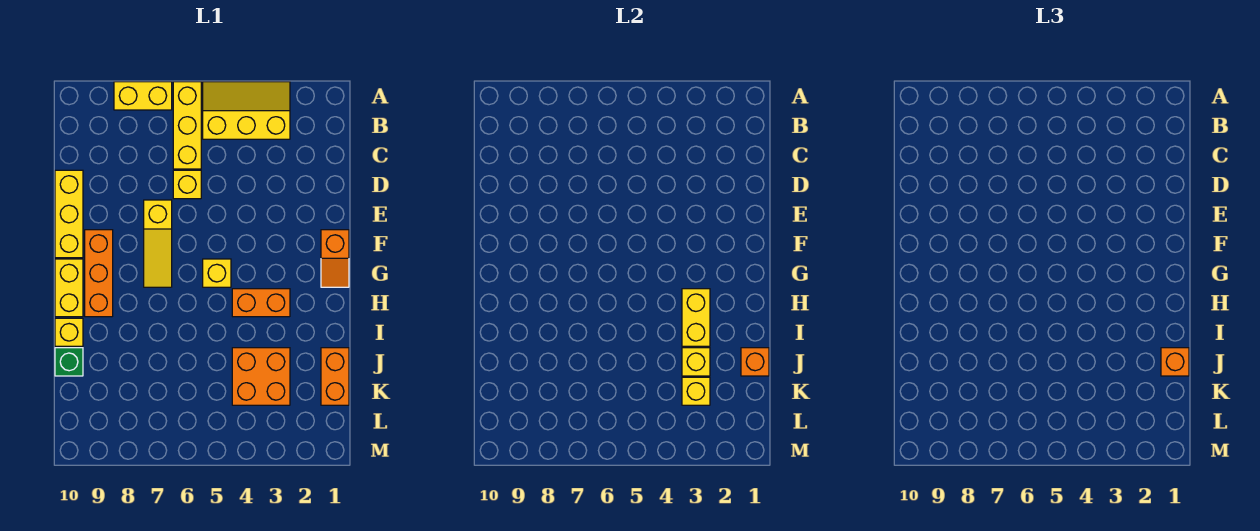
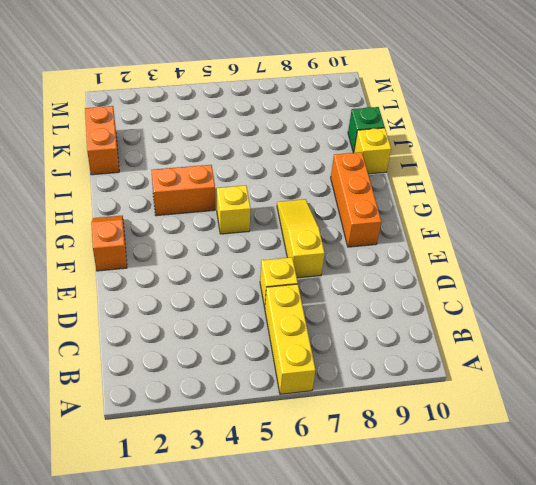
none -> yellow slope A3:B5 level 1 top B
none -> yellow brick A7:A8 level 1
none -> yellow brick D10:F10 level 1

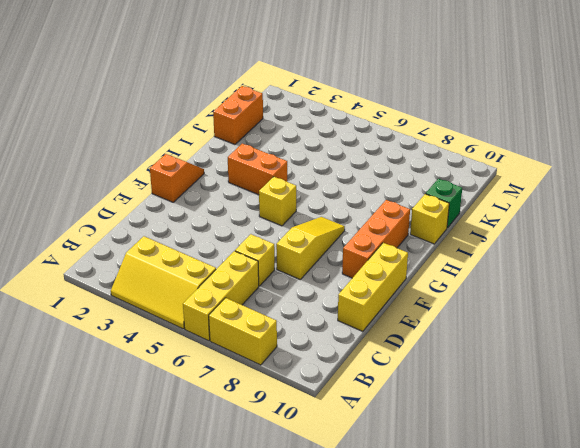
none -> yellow brick G10:H10 level 1
none -> orange brick J3:K4 level 1
none -> yellow brick H3:I3 level 2

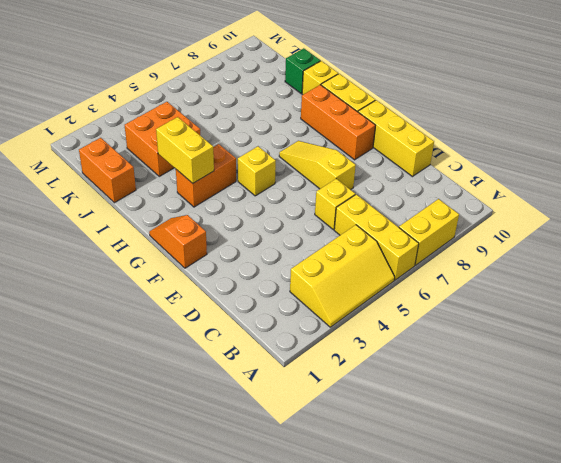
none -> orange brick J1 level 2
none -> yellow brick J3 level 2
none -> yellow brick K3 level 2

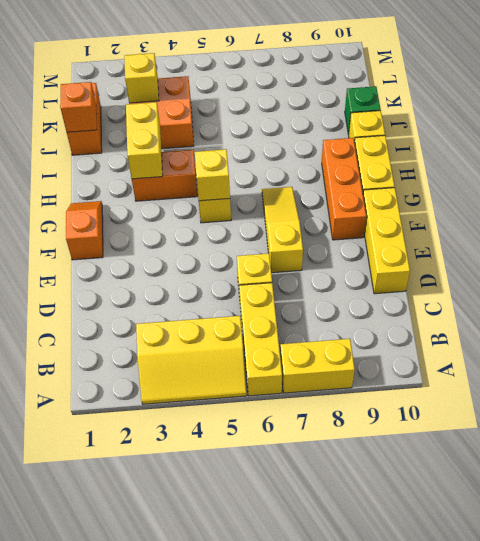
yellow brick G5 level 2 -> yellow brick J3 level 2
none -> orange brick J1 level 3

